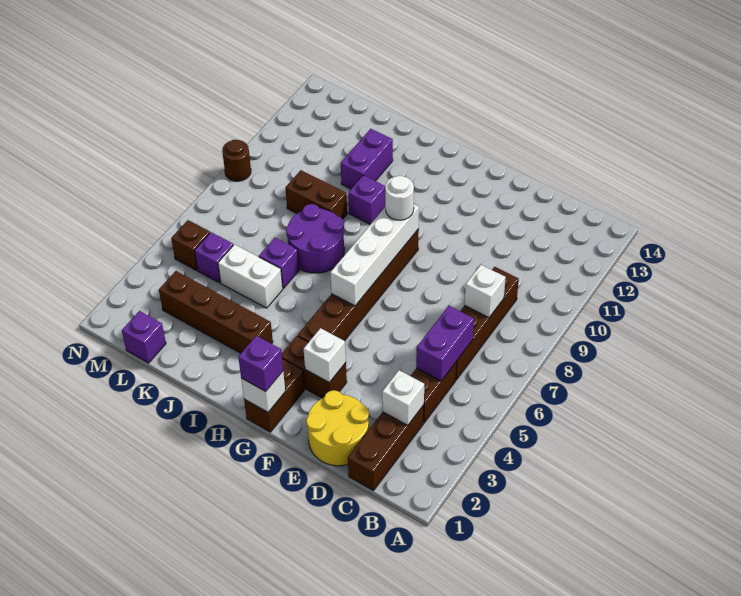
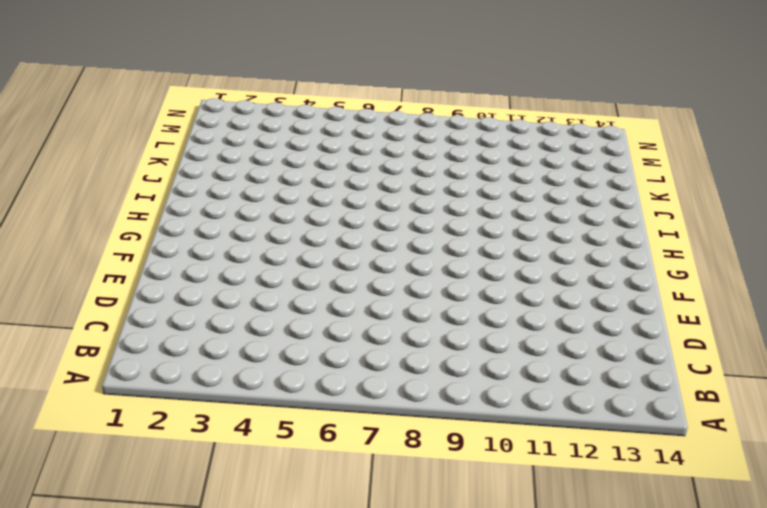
none -> brown brick C1:C3 level 1
none -> brown brick C4:C5 level 1
none -> brown brick C6:C9 level 1

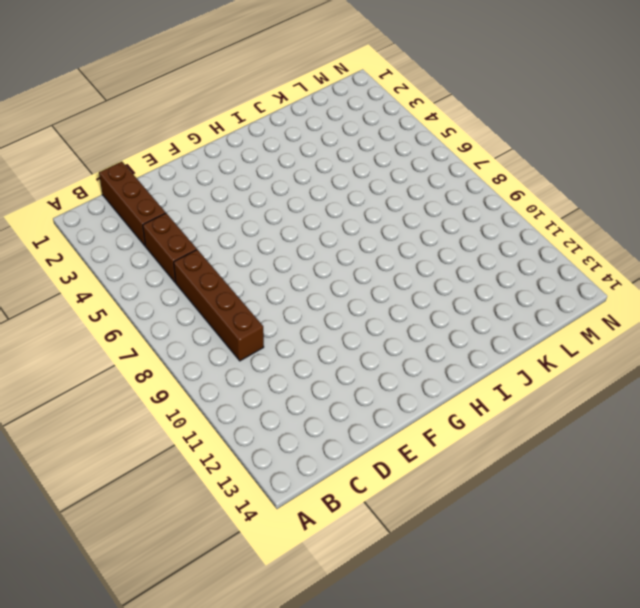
none -> yellow round brick D1:E2 level 1
none -> brown brick F3:G3 level 1
none -> brown brick G1:G2 level 1

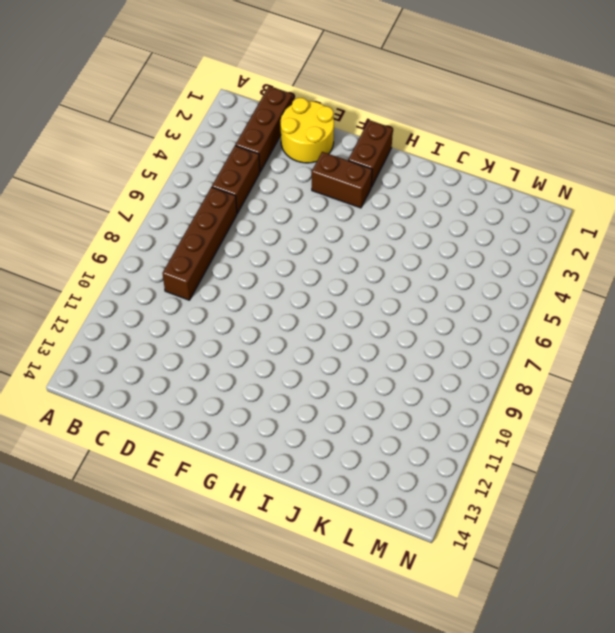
none -> brown brick G4:G9 level 1
none -> brown brick I3:L3 level 1
none -> purple round brick I7:J8 level 1

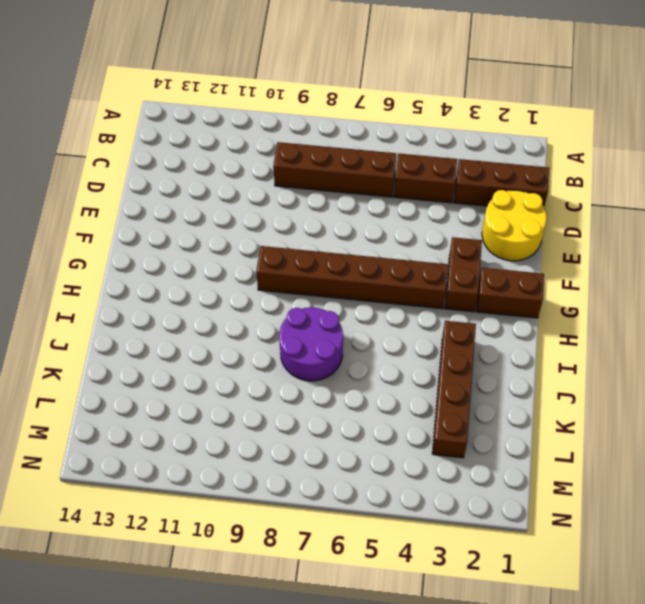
none -> purple brick I10 level 1
none -> white brick J5:K5 level 1
none -> purple brick J6 level 1

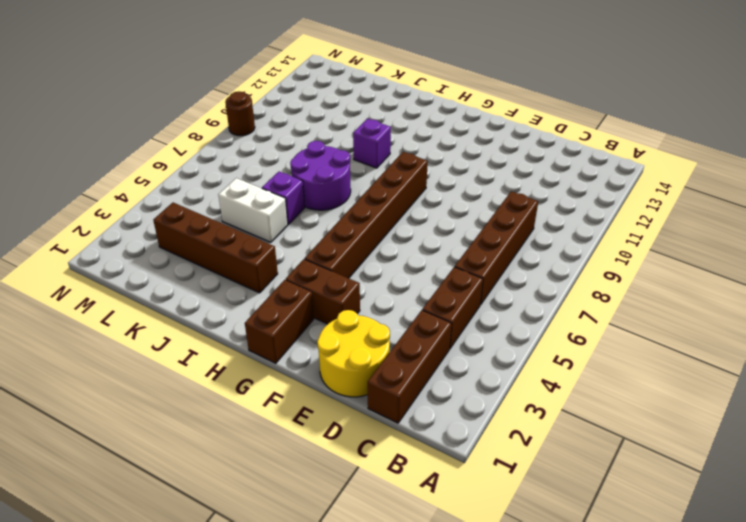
none -> brown brick J9:K9 level 1
none -> purple brick J11:J12 level 1
none -> purple brick L1 level 1

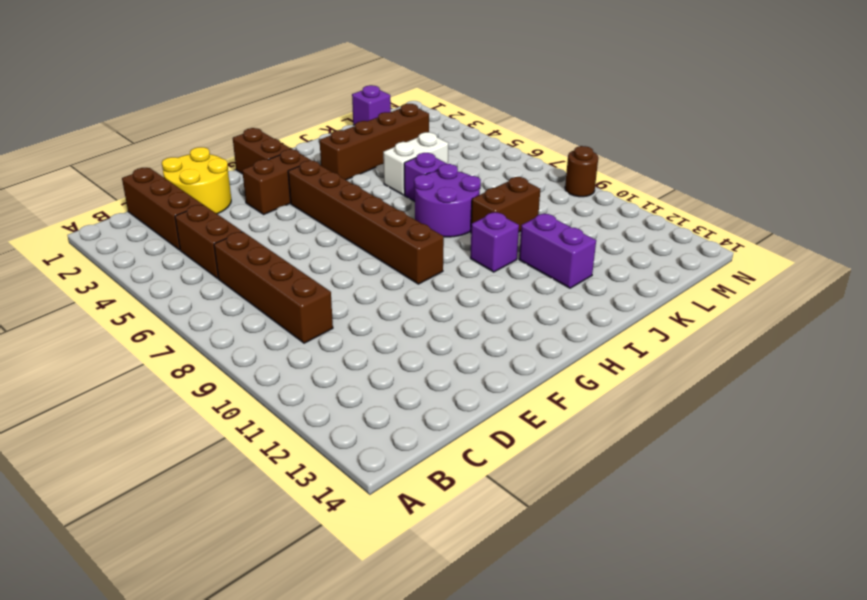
none -> purple brick L5 level 1
none -> brown brick M5 level 1
none -> white brick C3 level 2

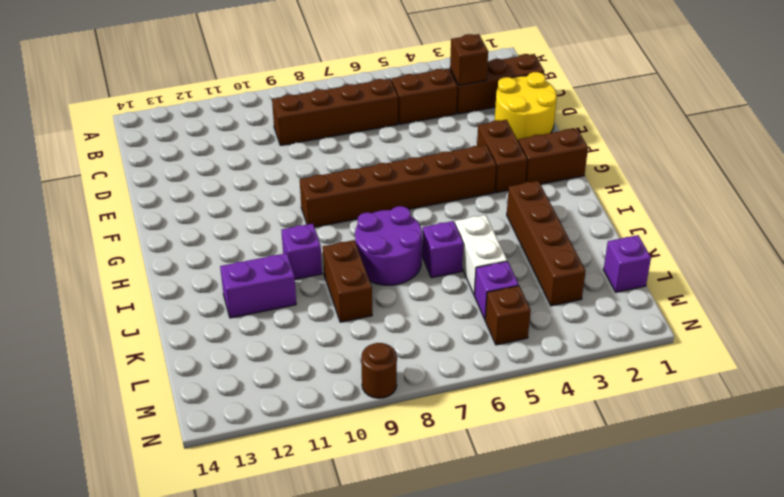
brown brick C3 level 2 -> white brick C3 level 2
none -> purple brick C5:C6 level 2
none -> white brick C8 level 2
none -> white brick F3 level 2

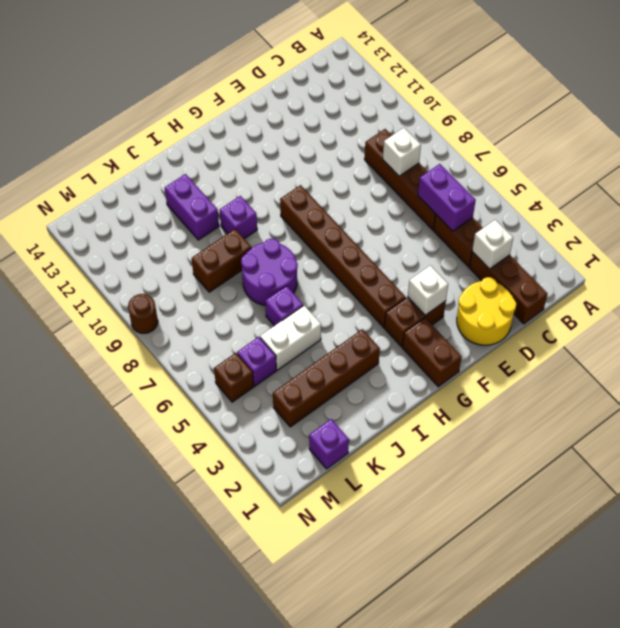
none -> white brick G1 level 2
none -> white brick G6:G9 level 2
none -> purple brick G1 level 3

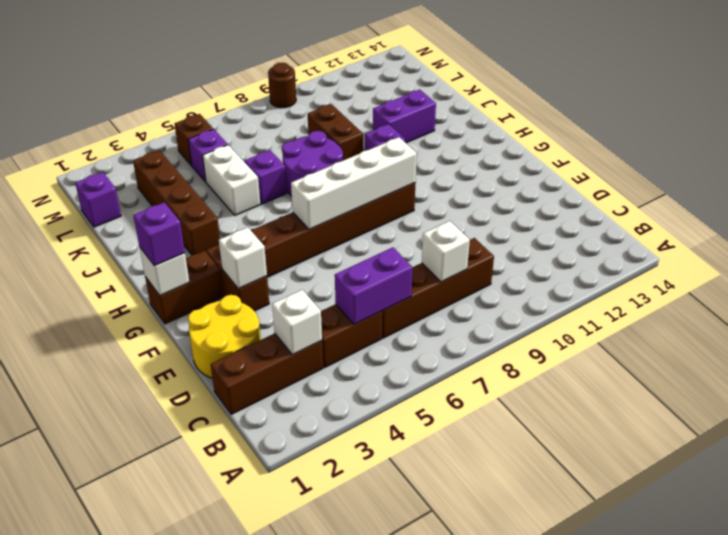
none -> white round brick G9 level 3

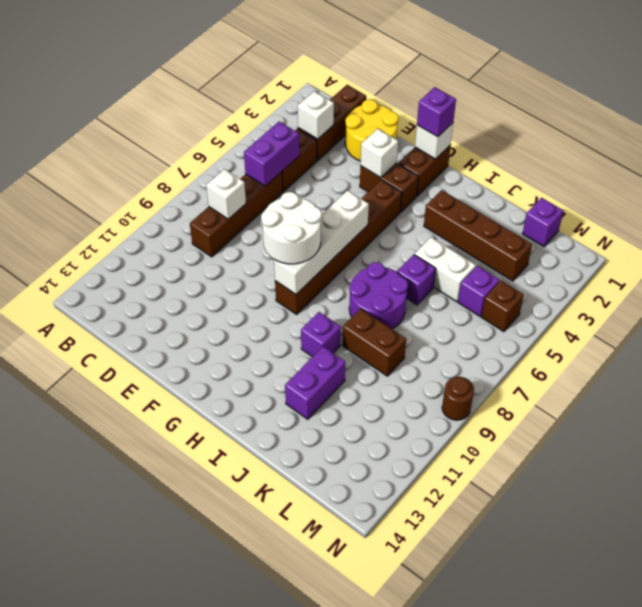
white round brick F8:G9 level 3 -> white round brick G9 level 3

